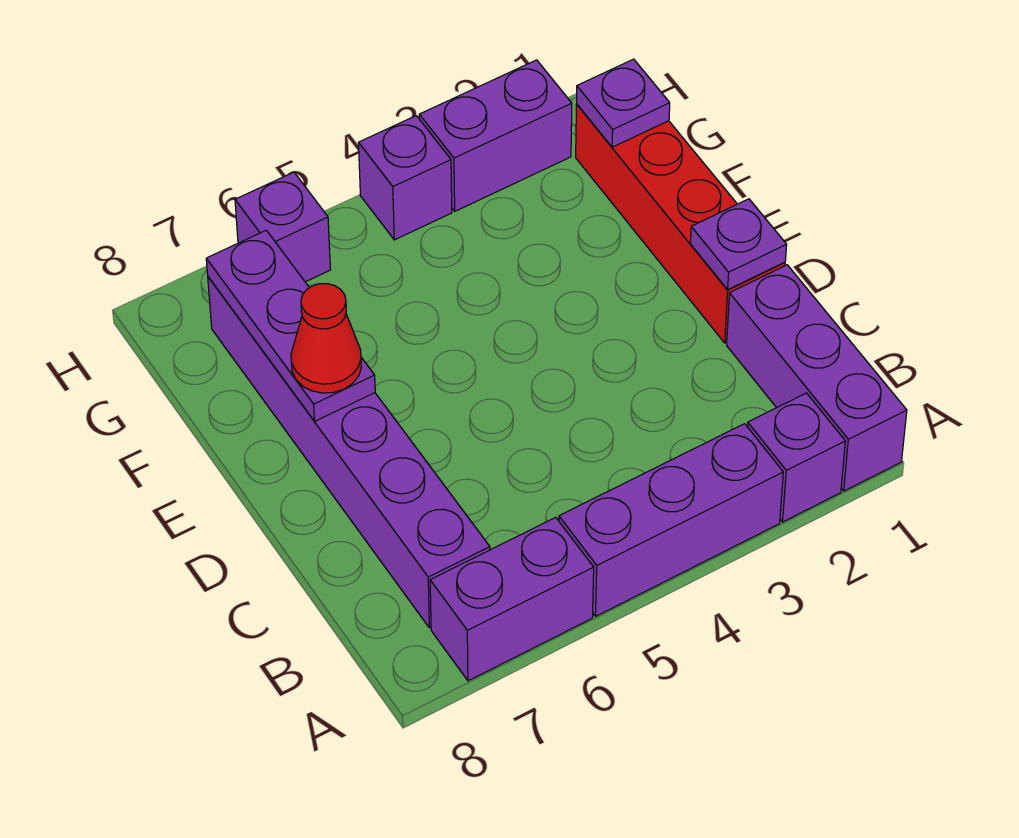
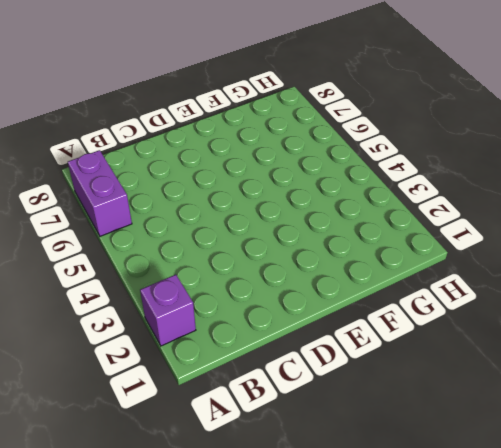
none -> purple brick A1:C1 level 1
none -> purple brick A3:A5 level 1
none -> purple brick B7:G7 level 1

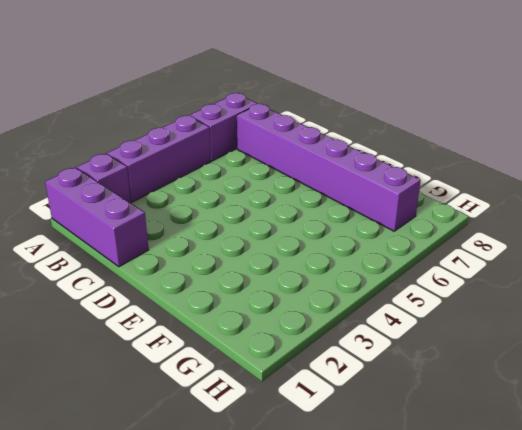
none -> red brick D1:G1 level 1
none -> purple brick H2:H3 level 1
none -> purple brick H4 level 1

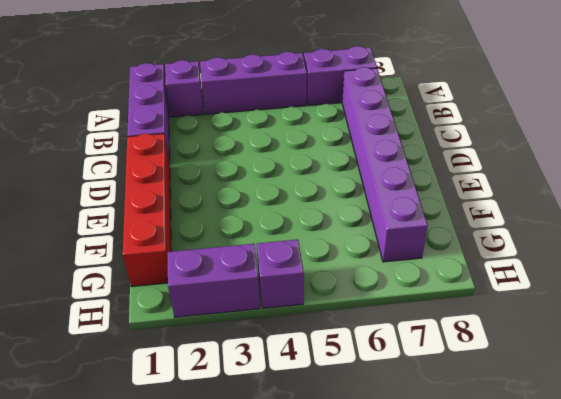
none -> purple brick H6 level 1
none -> purple plate D1 level 2
none -> purple plate E7:G7 level 2

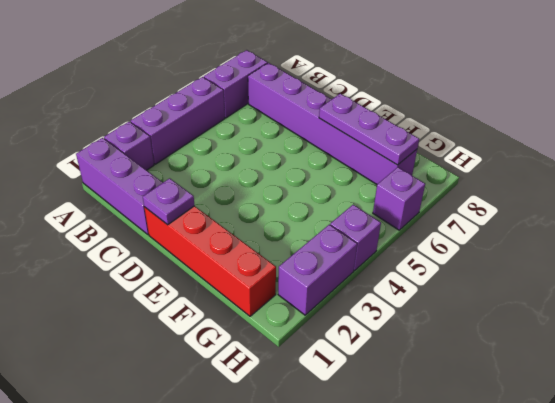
none -> purple plate G1 level 2
none -> red cone E7 level 3

